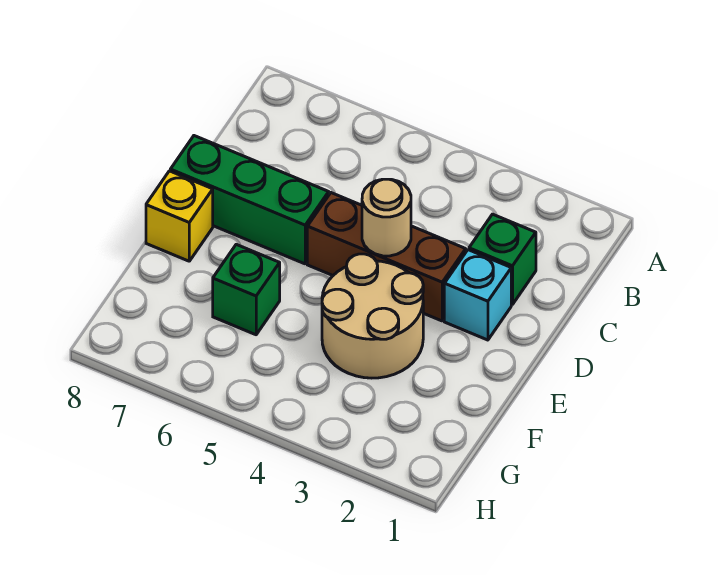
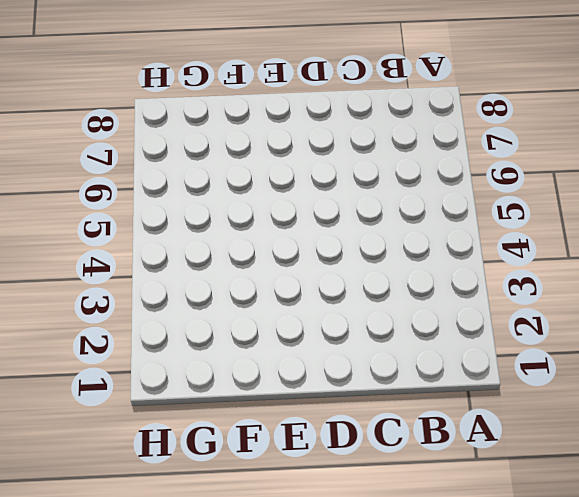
none -> green brick C2 level 1
none -> cyan brick D2 level 1

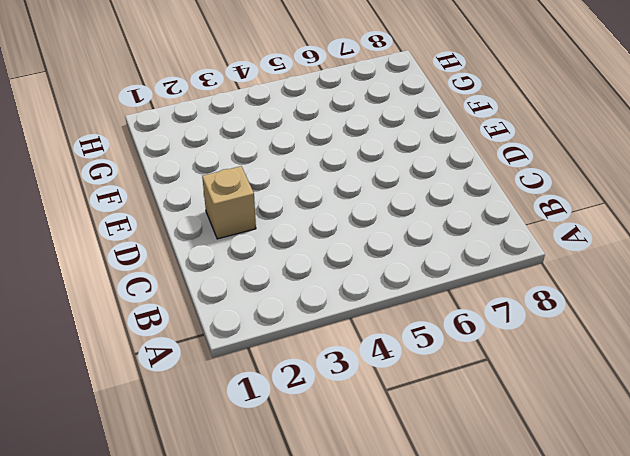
tan brick D2 level 1 -> cyan brick D2 level 1
none -> green brick C2 level 1
none -> brown brick D3:D5 level 1

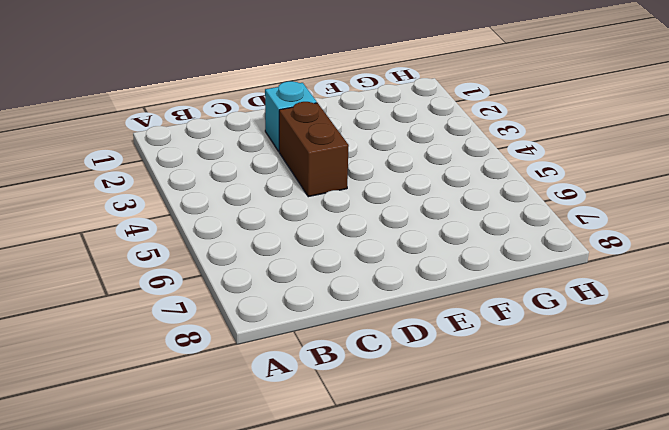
brown brick D3:D4 level 1 -> brown brick D3:D5 level 1
none -> green brick C2 level 1
none -> green brick D6:D8 level 1

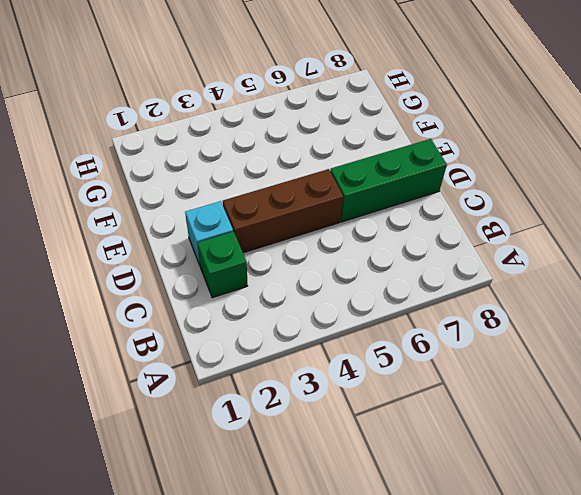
none -> tan round brick E3:F4 level 1
none -> yellow brick E8 level 1

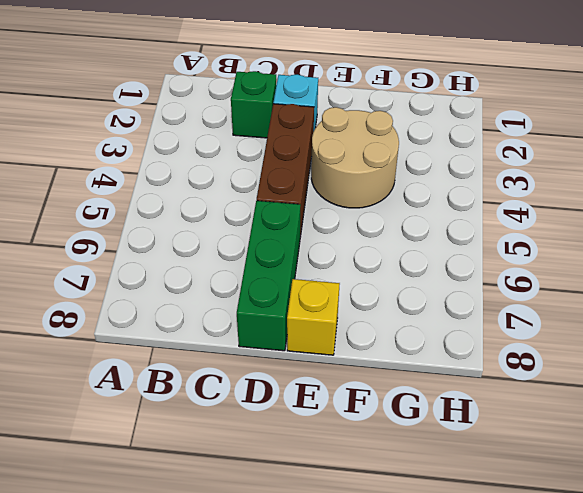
none -> green brick F6 level 1
none -> tan round brick D4 level 2

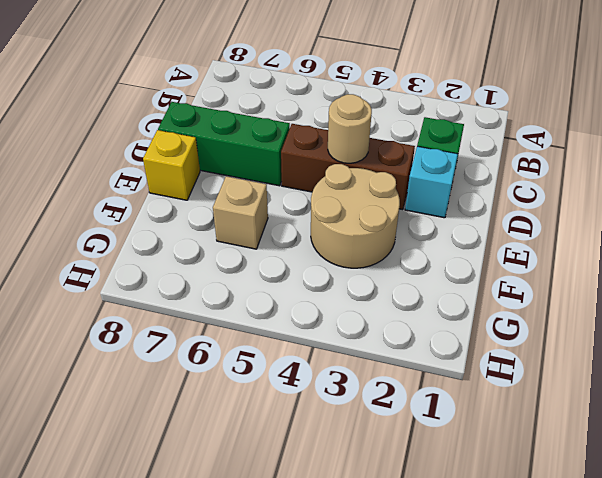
tan brick F6 level 1 -> green brick F6 level 1

